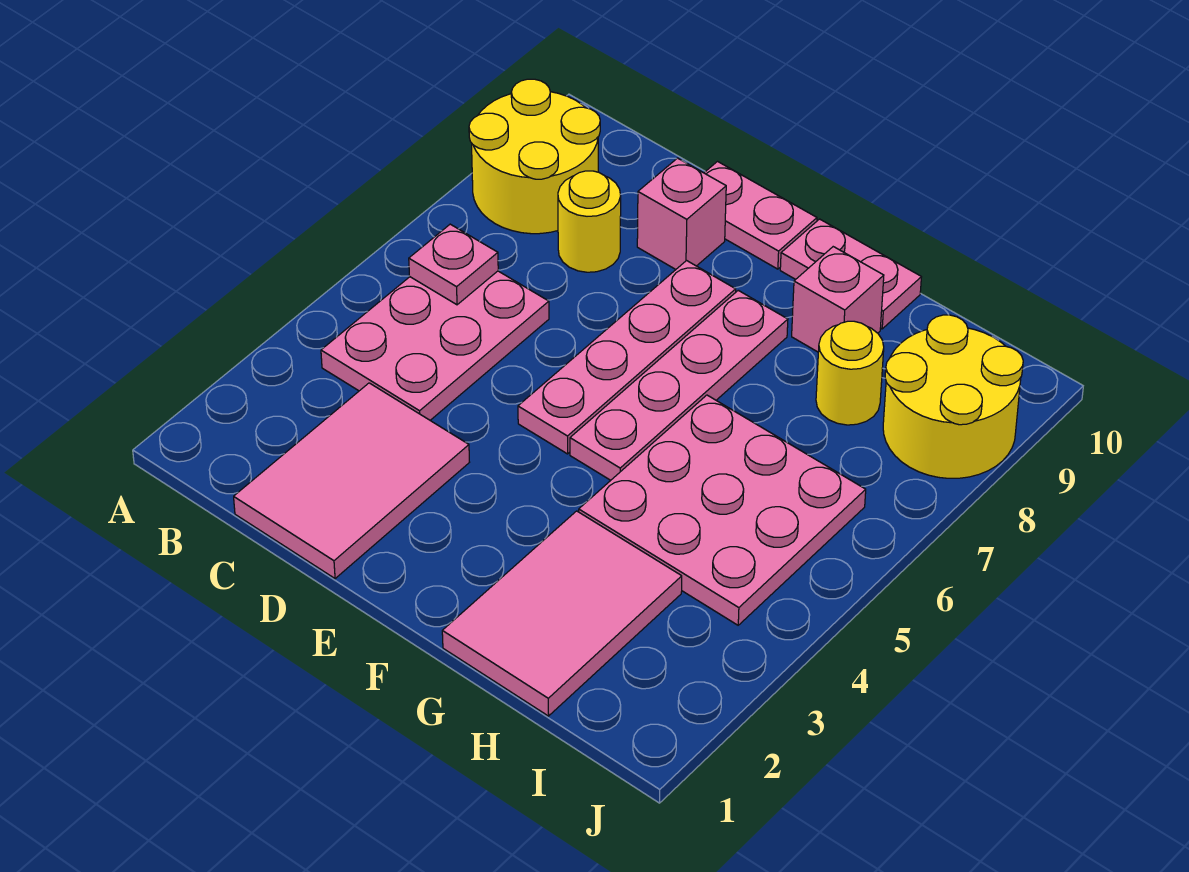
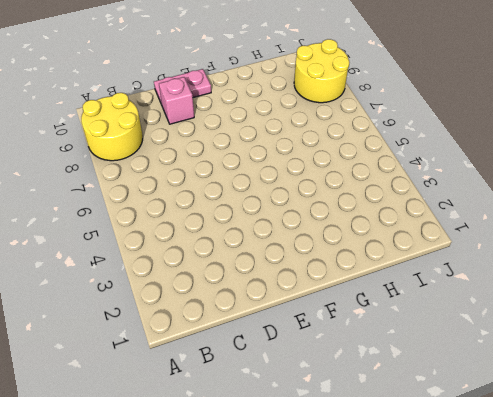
none -> pink plate B4:C6 level 1
none -> pink tile C1:D3 level 1
none -> yellow round brick C8 level 1

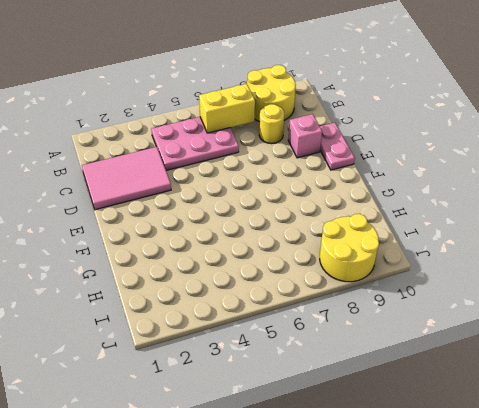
yellow brick B6:B7 level 2 -> pink plate B6 level 2
none -> pink plate E5:E8 level 1
none -> pink plate F5:F8 level 1
none -> pink plate F10:G10 level 1

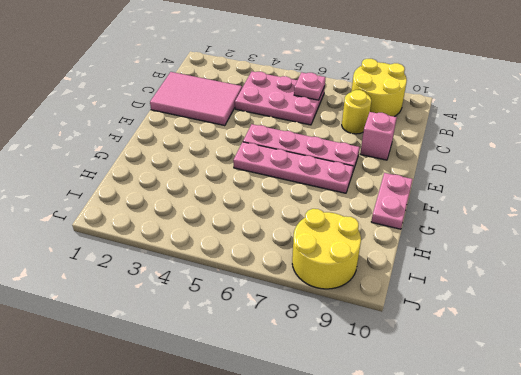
none -> pink plate D10:E10 level 1
none -> pink tile G1:H3 level 1
none -> pink plate G4:I6 level 1

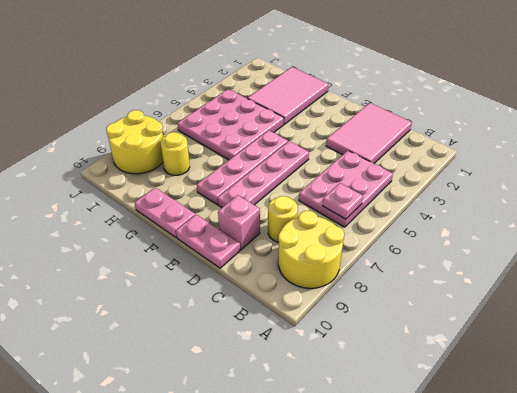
none -> pink brick G9 level 1

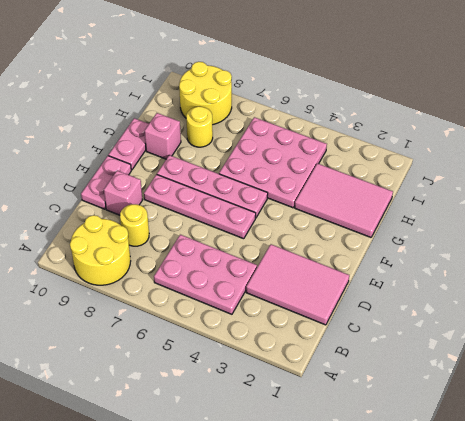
none -> pink plate B6 level 2

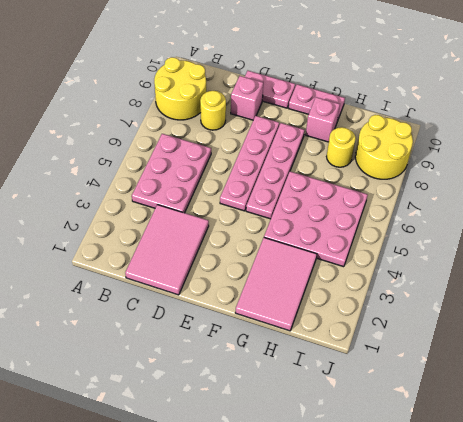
none -> pink plate B6 level 2

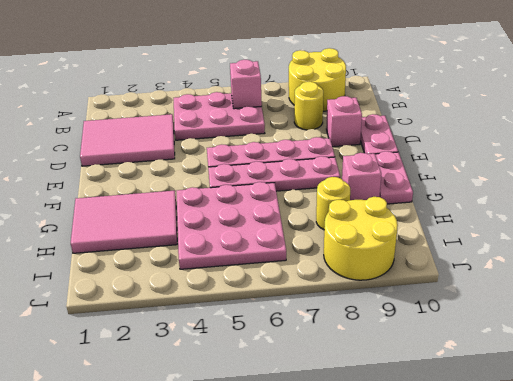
pink brick B6 level 2 -> pink plate B6 level 2

